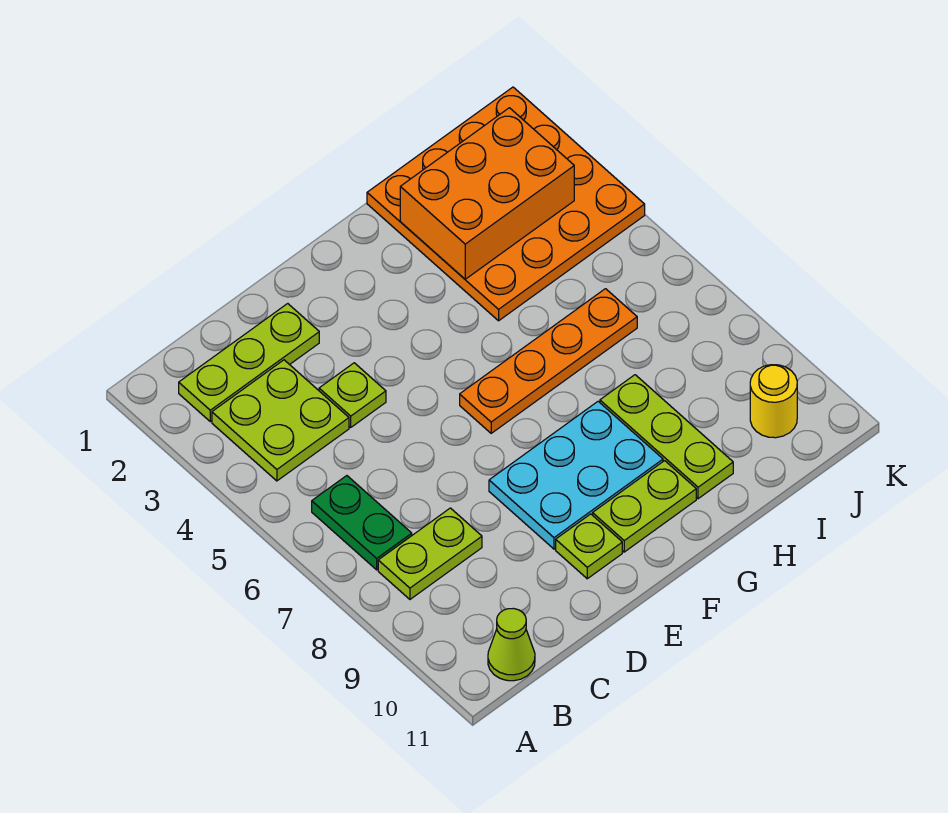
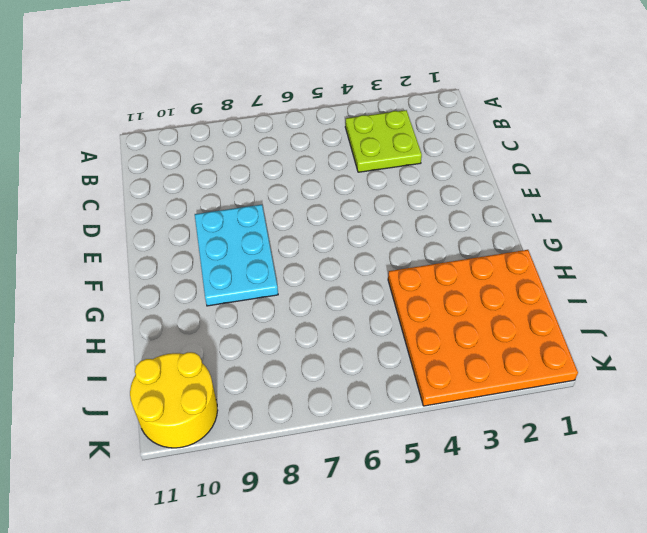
yellow round brick J10:K11 level 1 -> yellow round brick J10 level 1
none -> lime plate B2:D2 level 1
none -> green plate B6:B7 level 1
none -> lime plate B8:C8 level 1

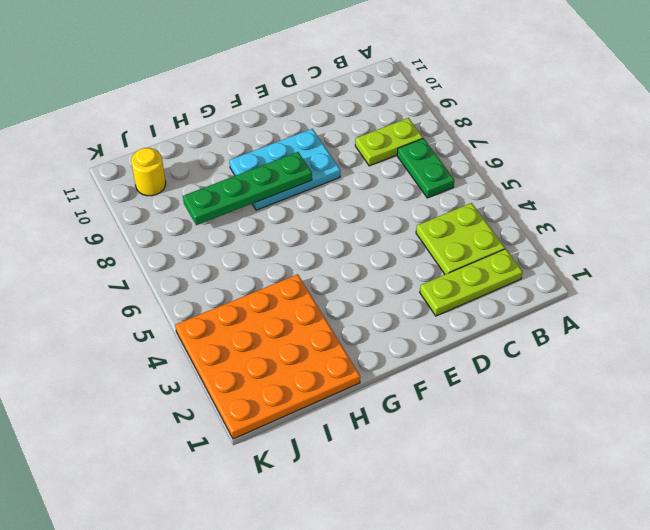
green plate F8:I8 level 2 -> none
none -> lime cone B11 level 1
none -> lime plate D4 level 1
none -> lime plate E10 level 1

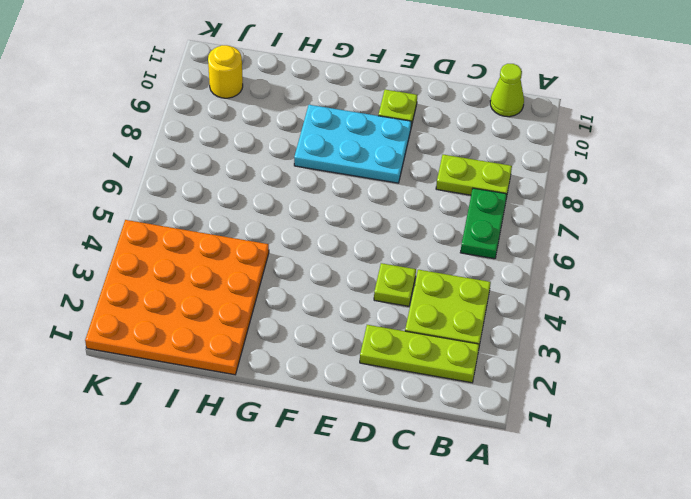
none -> orange plate F6:I6 level 1
none -> lime plate F10:G10 level 1
none -> lime plate H8:H10 level 1

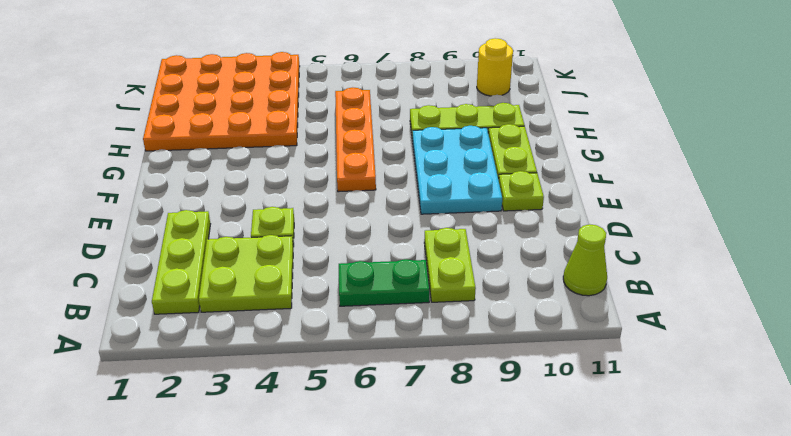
none -> orange brick H2:J3 level 2

